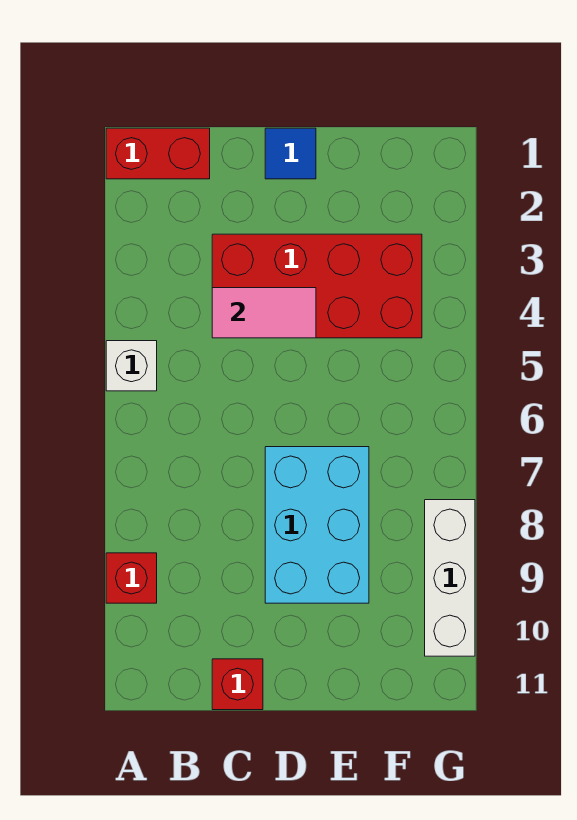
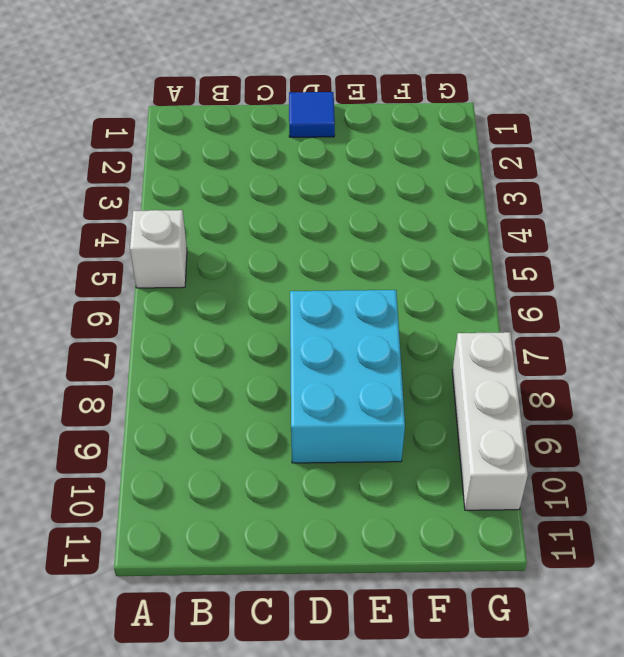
none -> red brick A1:B1 level 1
none -> red brick A9 level 1

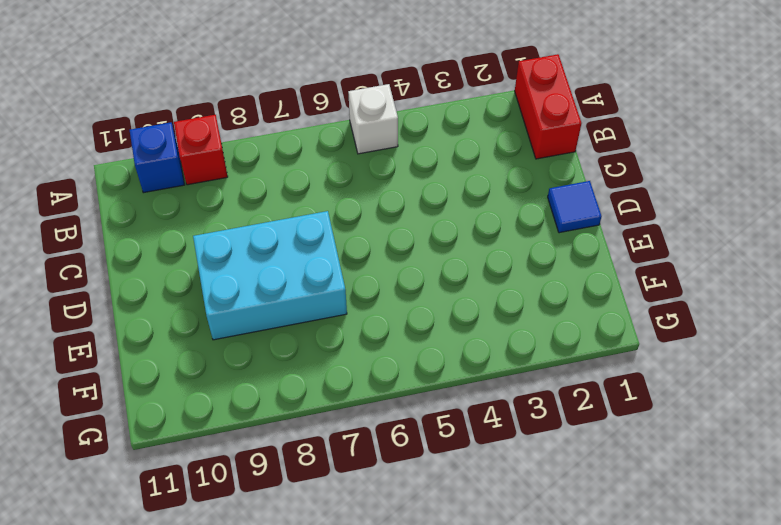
blue brick A10 level 1 -> none
none -> red brick C3:F4 level 1
none -> red brick C11 level 1

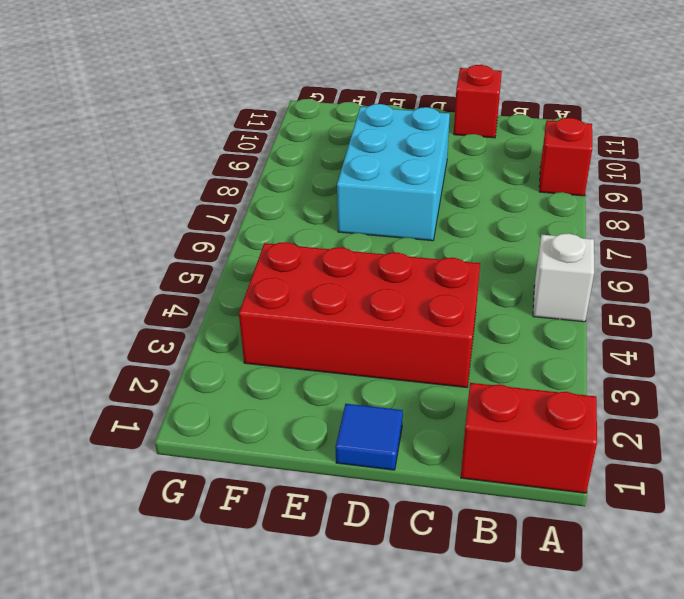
none -> white brick G8:G10 level 1
none -> pink tile C4:D4 level 2

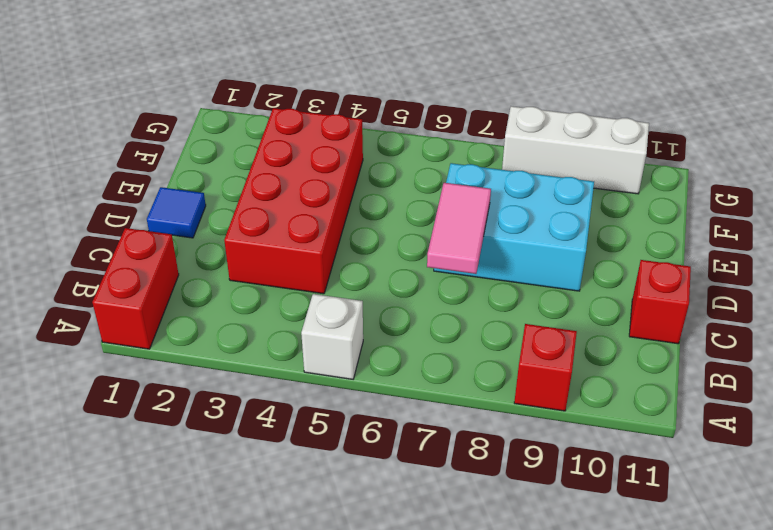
pink tile C7:D7 level 2 -> pink tile C4:D4 level 2

